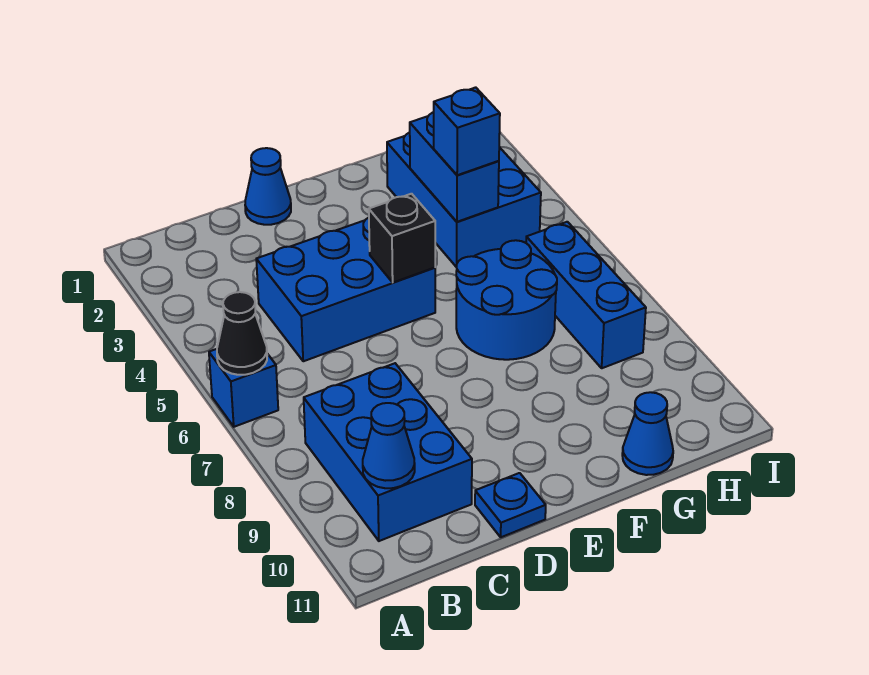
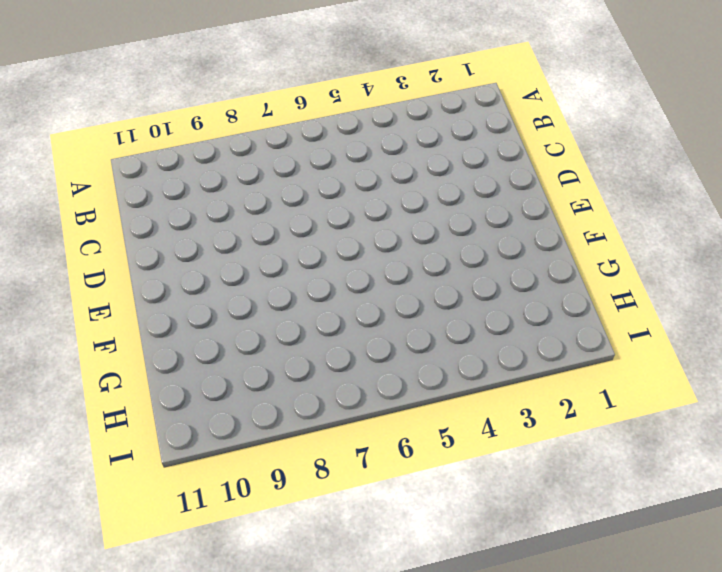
none -> blue brick A6 level 1
none -> blue brick B8:C10 level 1
none -> blue brick C4:E5 level 1

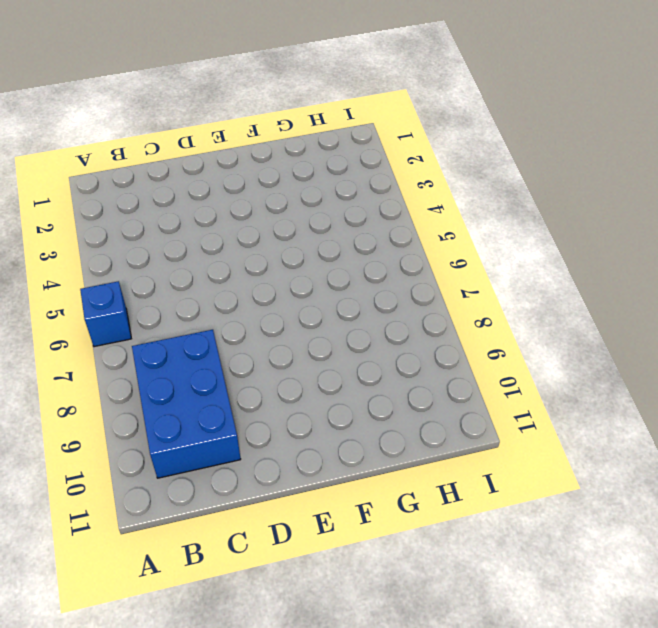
none -> blue brick C4:E5 level 1
none -> blue cone D1 level 1
none -> blue plate D11 level 1

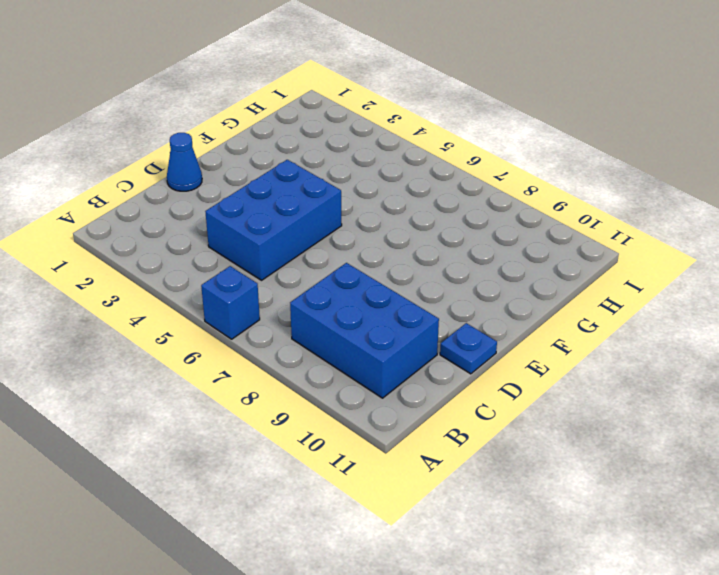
none -> blue round brick F6:G7 level 1
none -> blue brick G2:H4 level 1
none -> blue cone G11 level 1

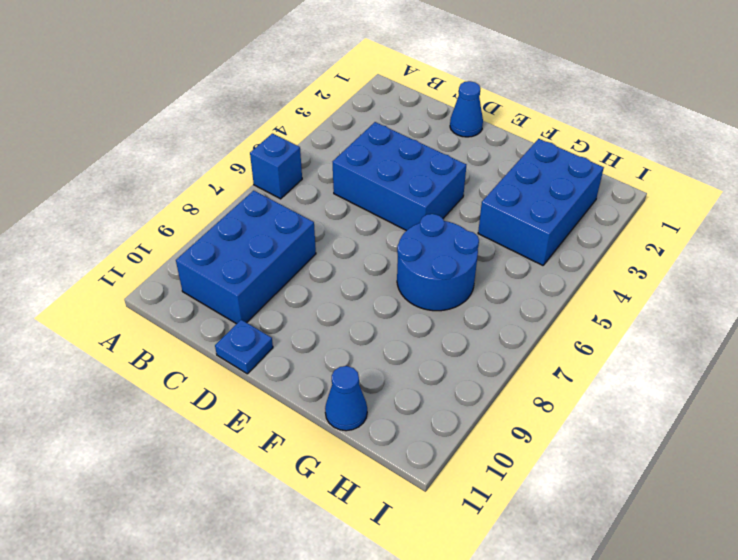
none -> blue brick H6:H8 level 1
none -> black cone A6 level 2
none -> blue cone B10 level 2

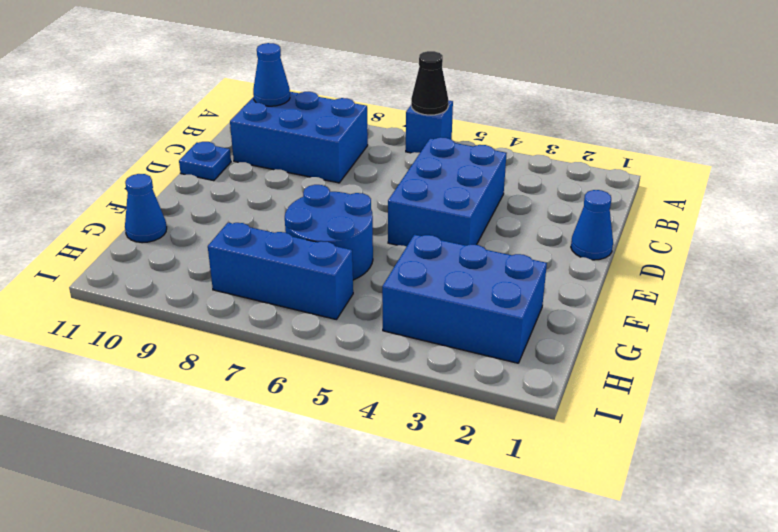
none -> black brick E5 level 2
none -> blue brick G3:G4 level 2
none -> blue brick G4 level 3

